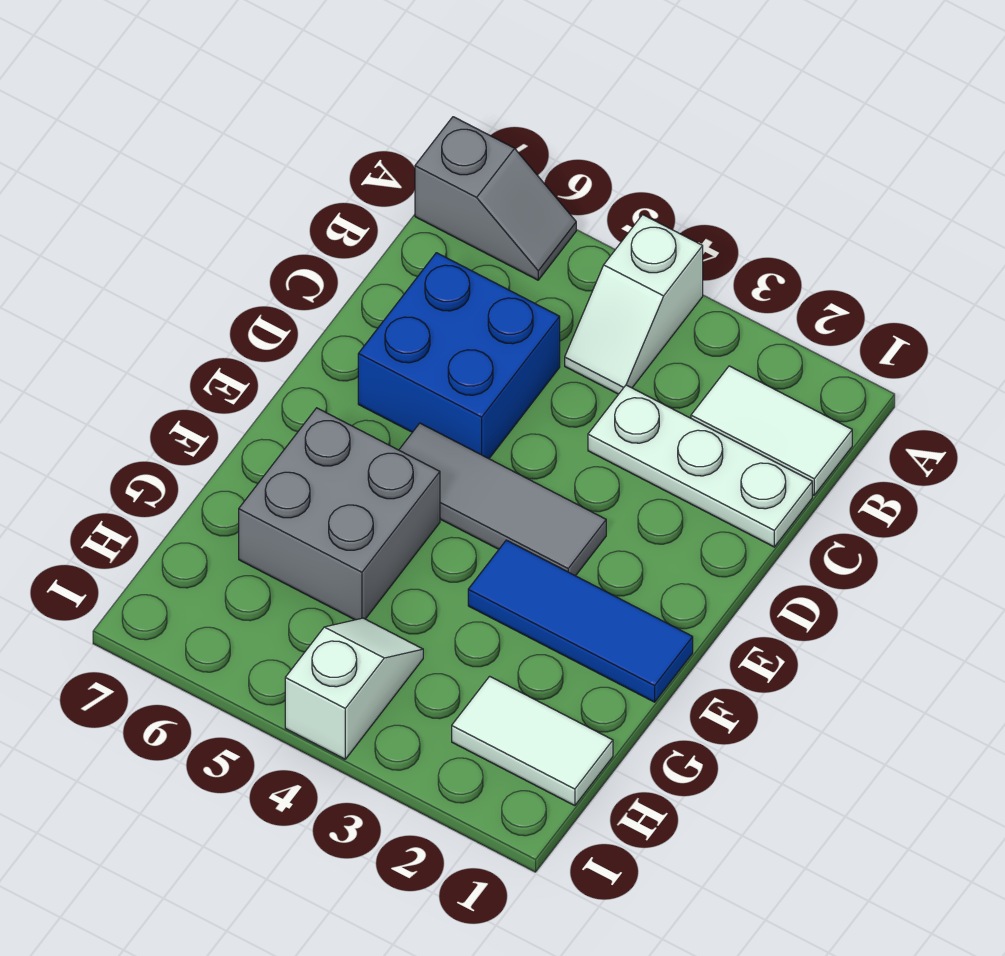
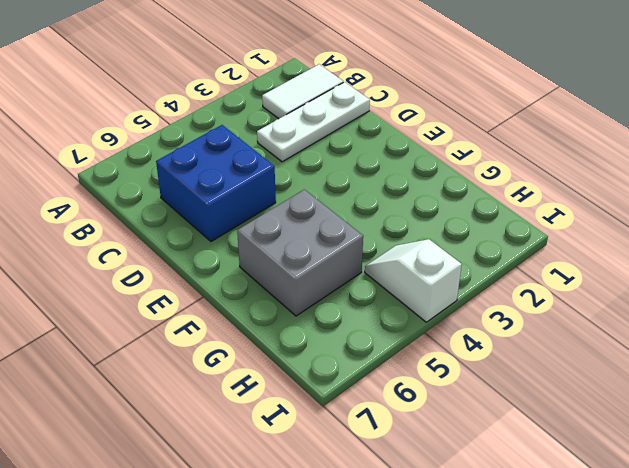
none -> white slope A4:B4 level 1 top A
none -> grey slope A6:A7 level 1 top 7

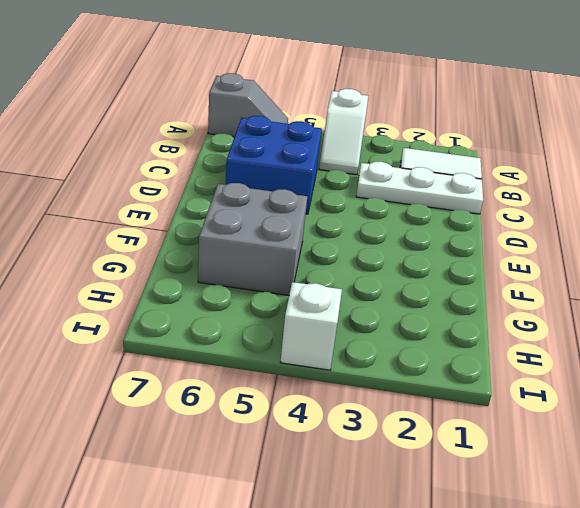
none -> grey tile E3:E5 level 1
none -> blue tile F1:F3 level 1

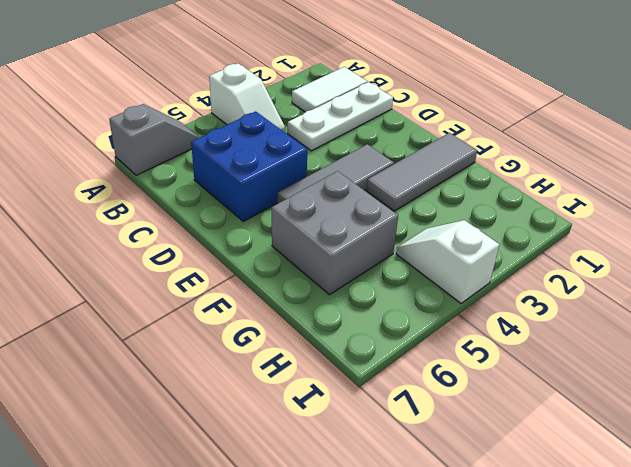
grey tile F1:F3 level 1 -> blue tile F1:F3 level 1
none -> white tile H1:H2 level 1

